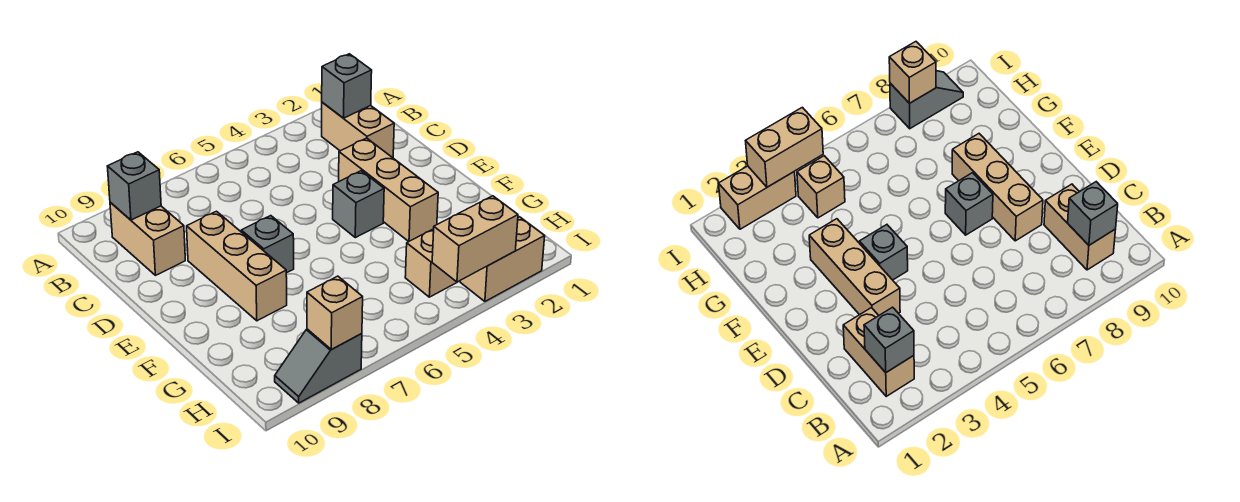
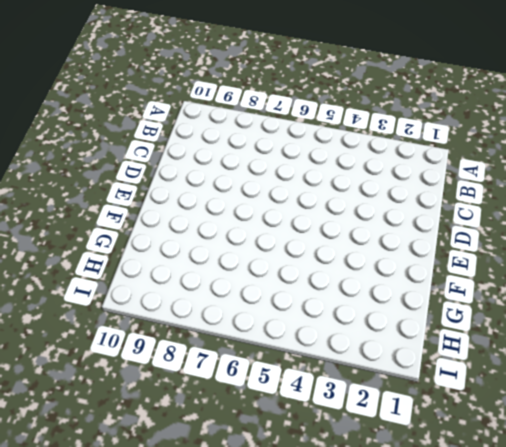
none -> tan brick B2:C2 level 1
none -> tan brick B9:C9 level 1
none -> tan brick D3:F3 level 1

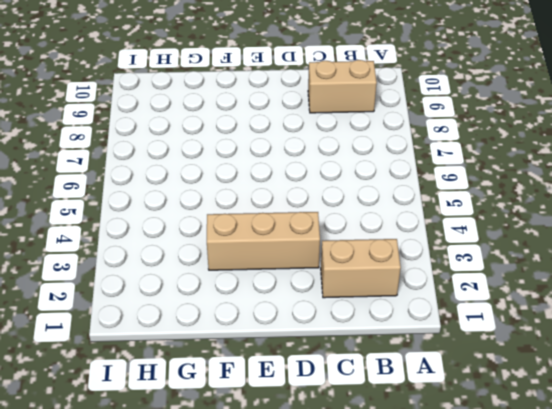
none -> tan brick D8:F8 level 1
none -> grey brick E4 level 1
none -> grey brick E7 level 1

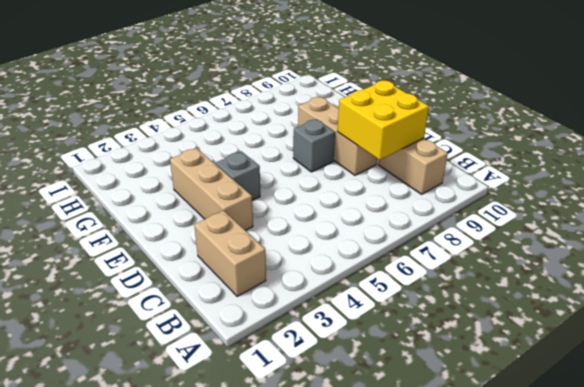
yellow brick C8:D9 level 2 -> none
none -> tan brick H4 level 1
none -> tan brick I2:I3 level 1
none -> grey slope I8:I9 level 1 top 8

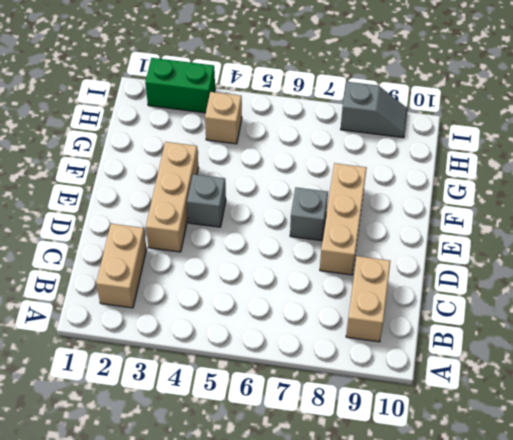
green brick I2:I3 level 1 -> tan brick I2:I3 level 1
none -> grey brick B2 level 2
none -> grey brick B9 level 2
none -> tan brick I3:I4 level 2

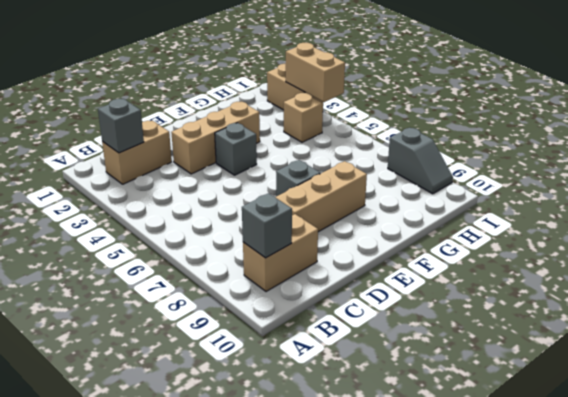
none -> tan brick I8 level 2

